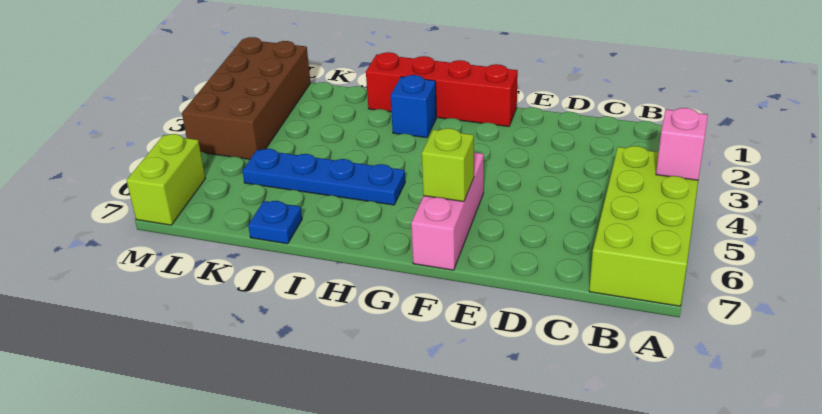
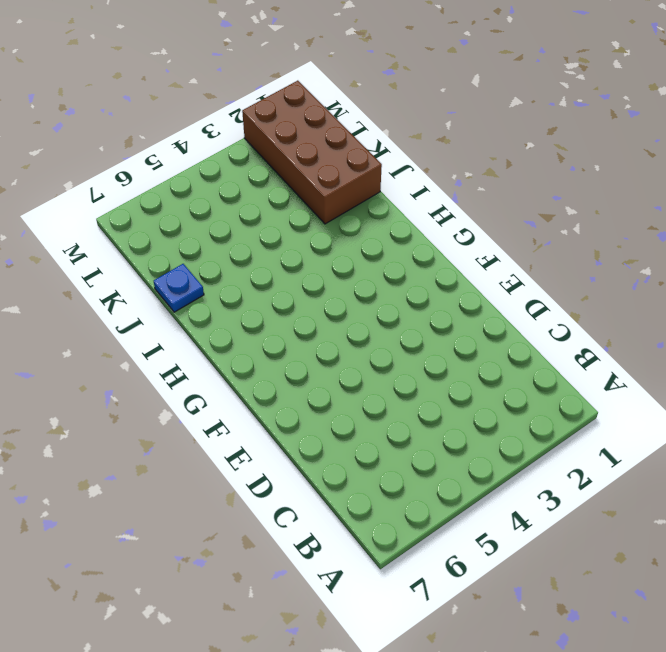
brown brick J1:M2 level 1 -> brown brick L1:M4 level 1
none -> lime brick A4:B7 level 1
none -> red brick F1:I1 level 1

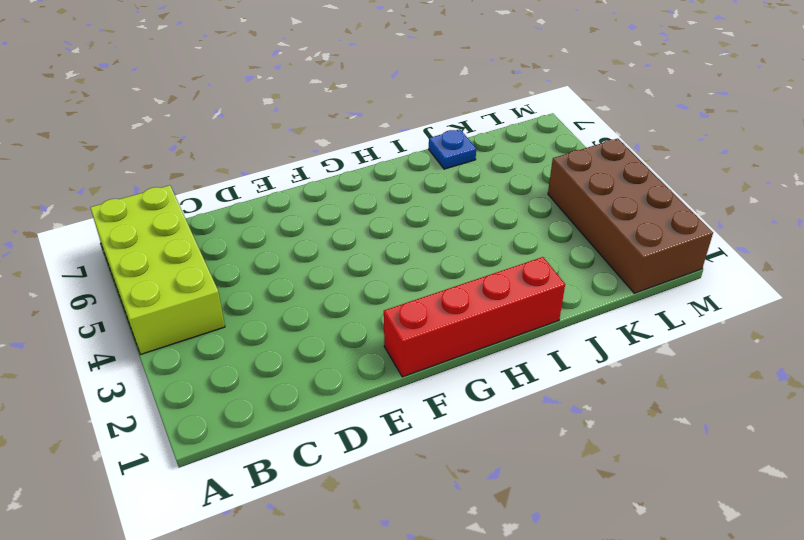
none -> pink brick F5:F7 level 1
none -> blue brick H2 level 1

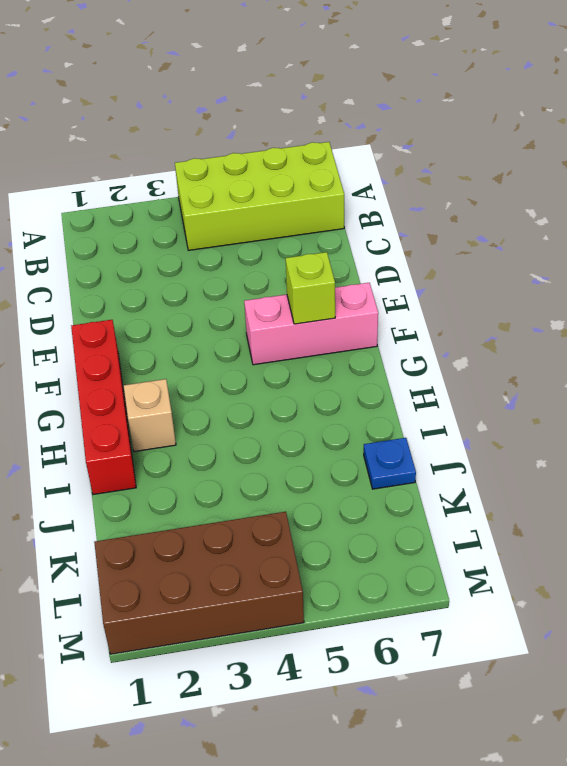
tan brick H2 level 1 -> blue brick H2 level 1
none -> blue plate H5:K5 level 1
none -> lime brick M6:M7 level 1

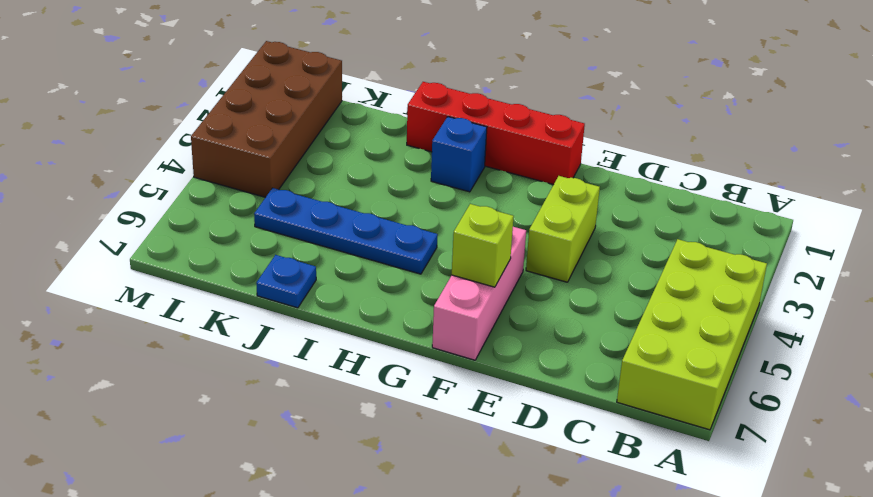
lime brick E3:E4 level 1 -> lime brick M6:M7 level 1
none -> pink brick A4 level 2

